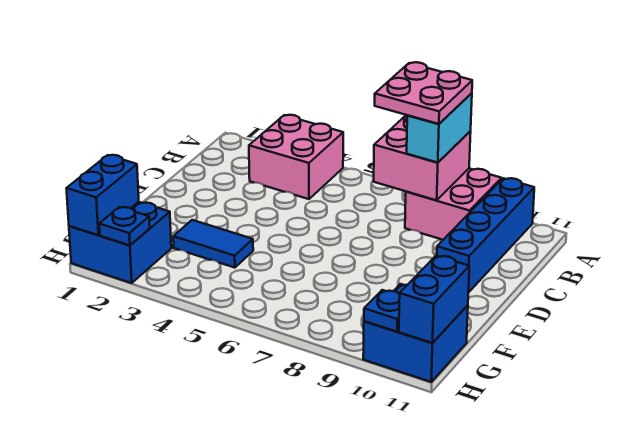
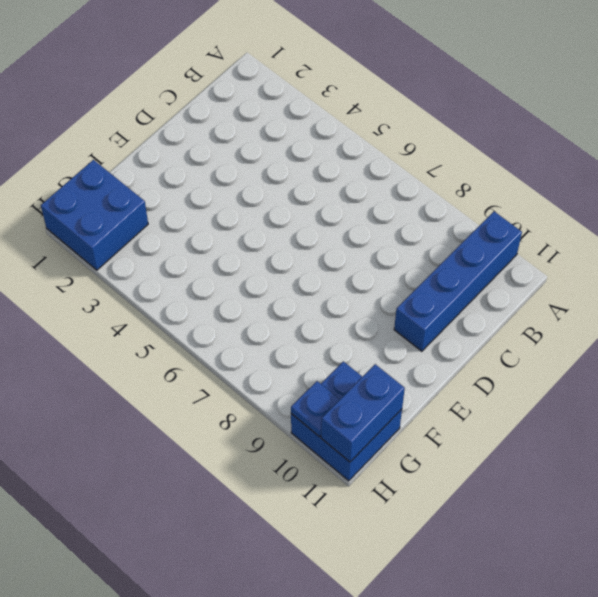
none -> pink brick A3:B4 level 1
none -> pink brick A8:B9 level 1
none -> blue tile F3:F4 level 1

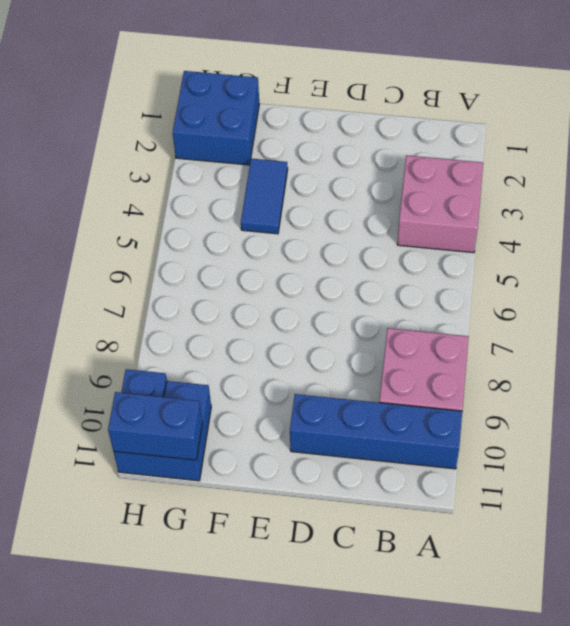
none -> pink brick A7:B8 level 2
none -> blue brick G1:H1 level 2
none -> blue plate H2 level 2

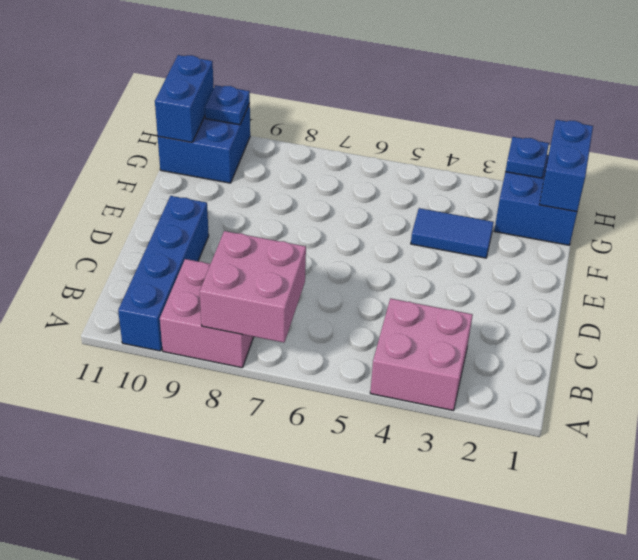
none -> cyan brick A8:B8 level 3
none -> pink plate A7:B8 level 4

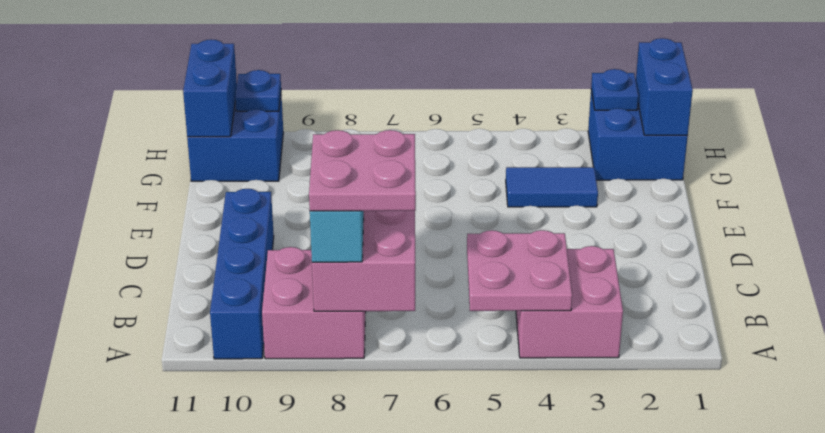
pink plate A4:B5 level 2 -> none

